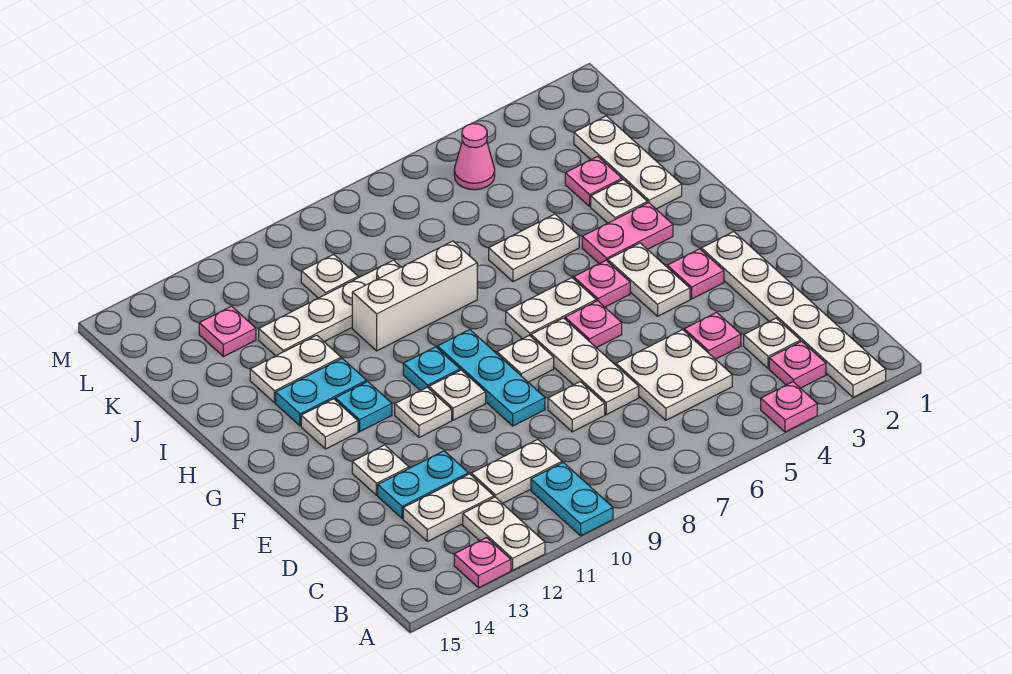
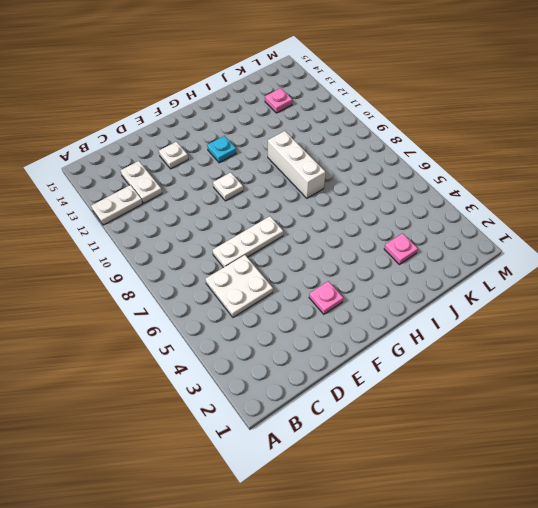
none -> white plate A2:F2 level 1
none -> pink plate A4 level 1
none -> cyan plate A10:B10 level 1
none -> pink plate A13 level 1

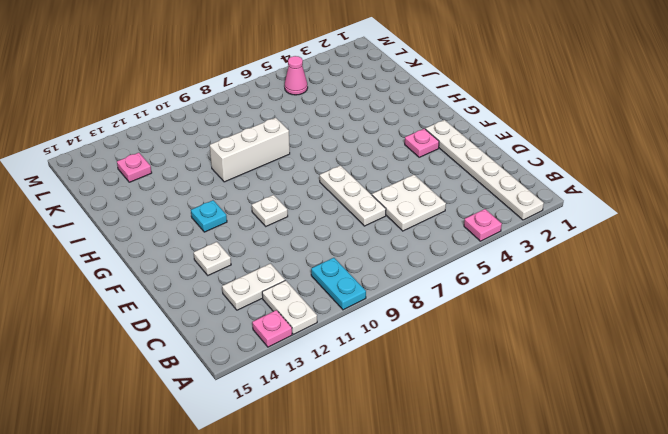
none -> pink plate B3 level 1
none -> white plate C3 level 1
none -> white plate C10:C11 level 1
none -> pink plate D4 level 1

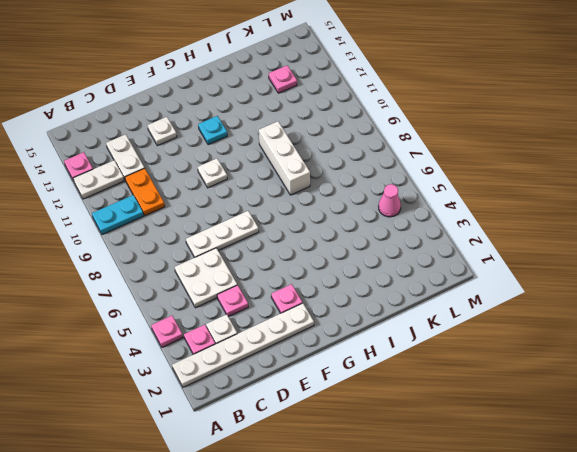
orange plate C10:C11 level 1 -> white plate C10:C11 level 1
none -> white plate D8 level 1
none -> cyan plate D12:D13 level 1
none -> cyan plate E9:G9 level 1
none -> white plate F4:G4 level 1

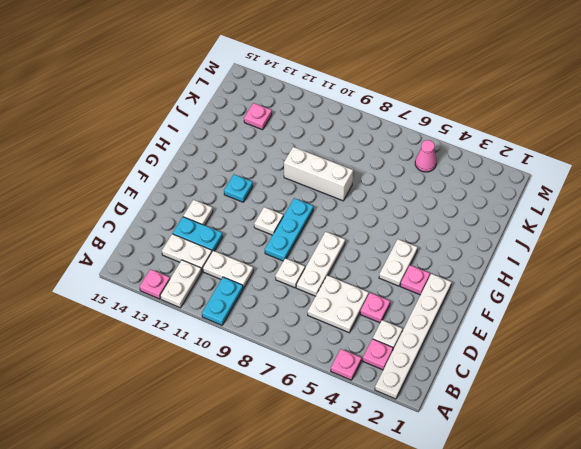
none -> pink plate F6 level 1
none -> white plate F8 level 1
none -> white plate F11 level 1
none -> pink plate G5 level 1

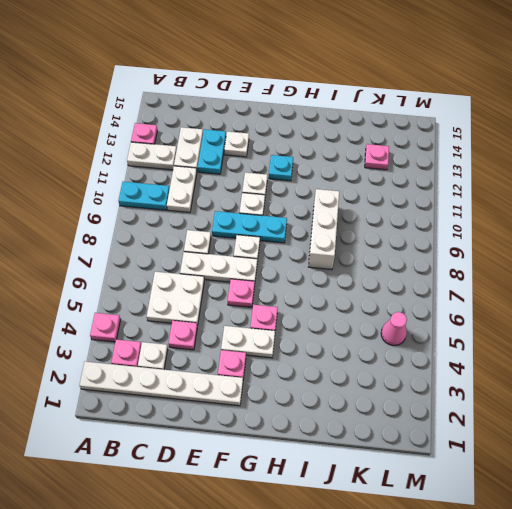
none -> white plate G6:G7 level 1
none -> cyan plate G10 level 1
none -> white plate G13 level 1
none -> pink plate H3:H4 level 1

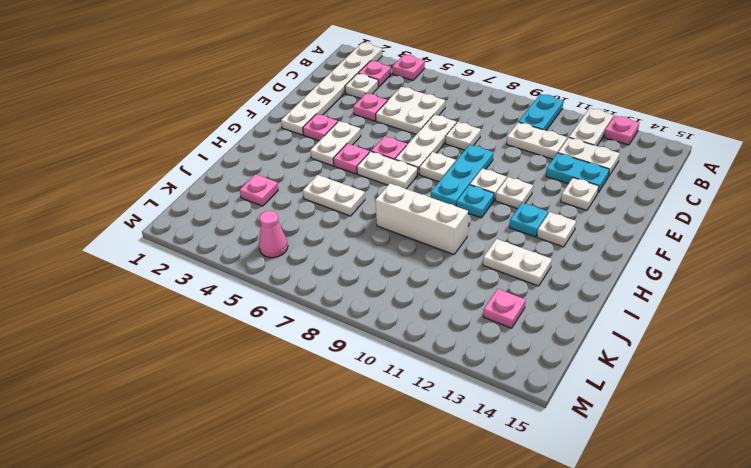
none -> pink plate H3:H4 level 1
none -> cyan plate H12:H13 level 1
none -> white plate I2:K2 level 1
none -> white plate I3 level 1

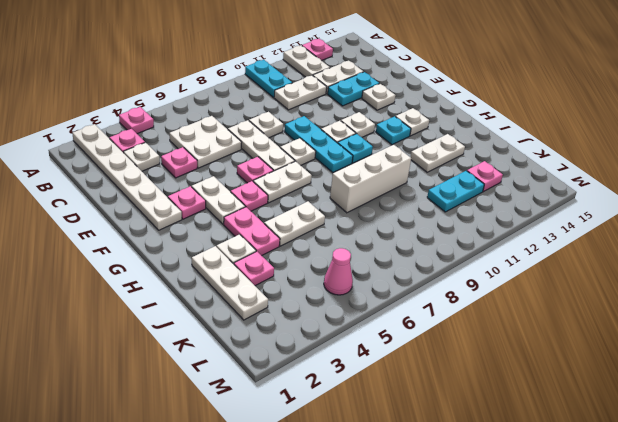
pink plate H4:I4 level 1 -> pink plate H3:H4 level 1
cyan plate K11:K12 level 1 -> cyan plate H12:H13 level 1
none -> white plate J9:J12 level 1
none -> white plate K10 level 1

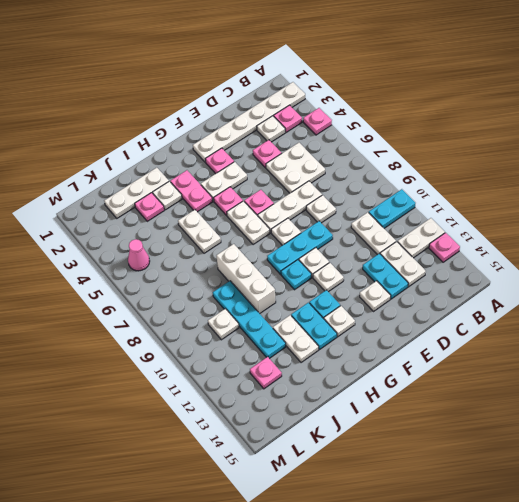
cyan plate J9:J12 level 1 -> white plate J9:J12 level 1

